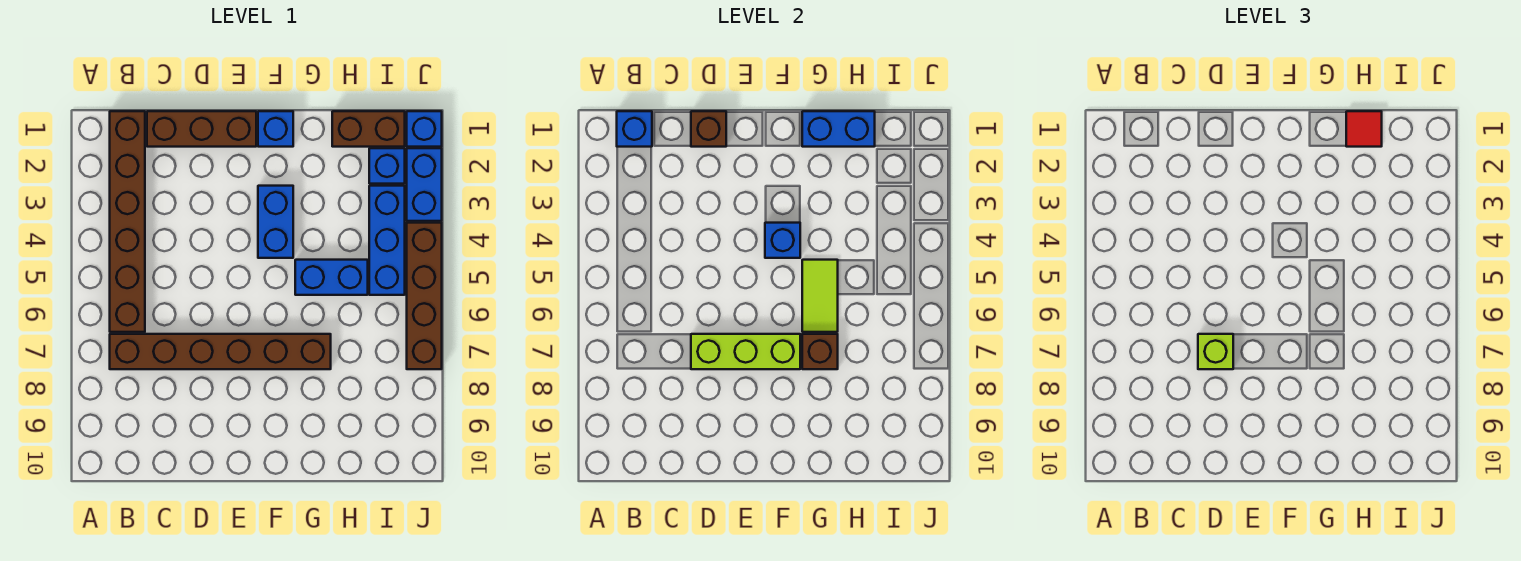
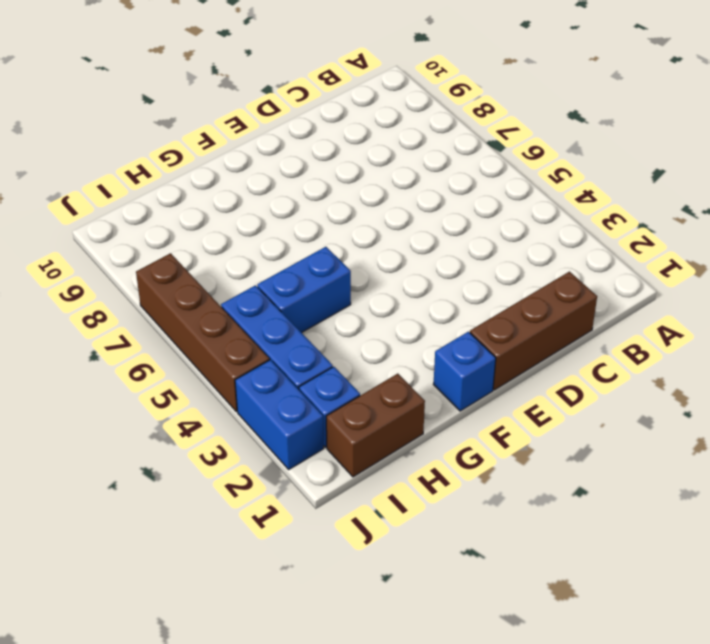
none -> brown brick B1:B6 level 1
none -> brown brick B7:G7 level 1
none -> blue brick F3:F4 level 1

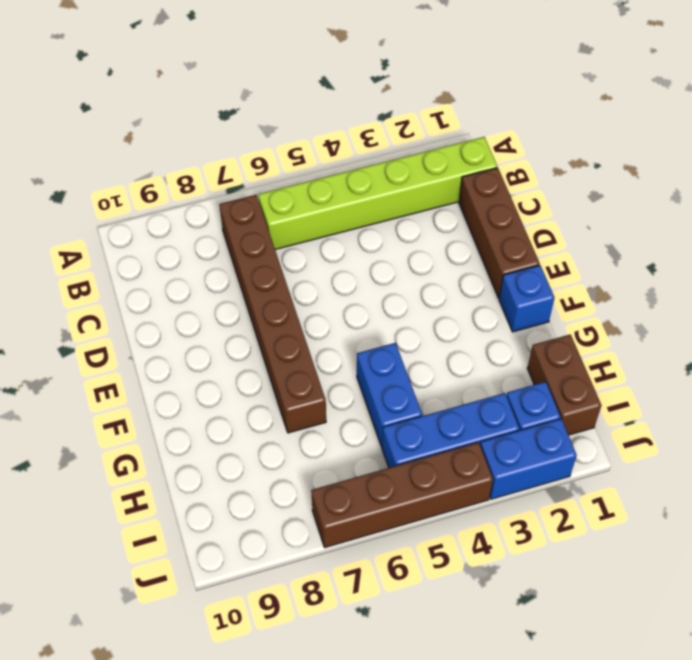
lime brick B1:B6 level 1 -> brown brick B1:B6 level 1
none -> blue brick F3:F4 level 1
none -> blue brick J1 level 1
none -> blue brick B1 level 2

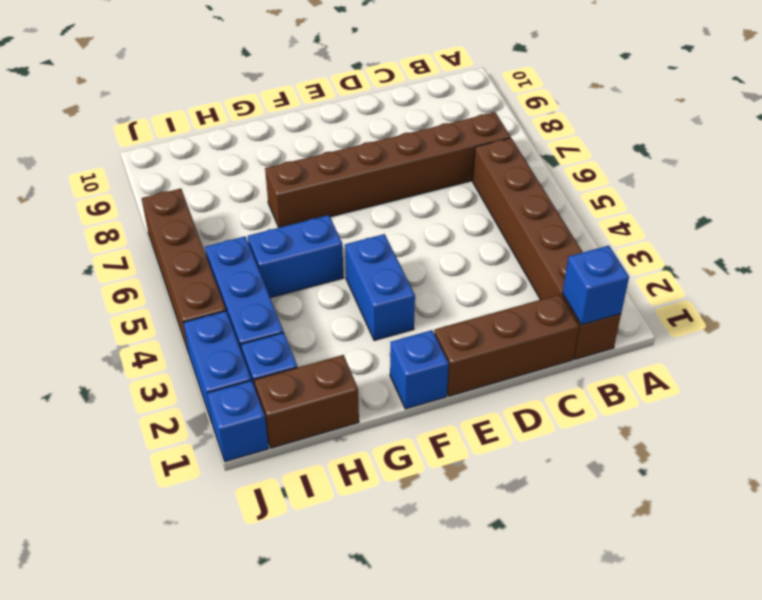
none -> brown brick D1 level 2
none -> lime brick D7:F7 level 2
none -> blue brick F4 level 2

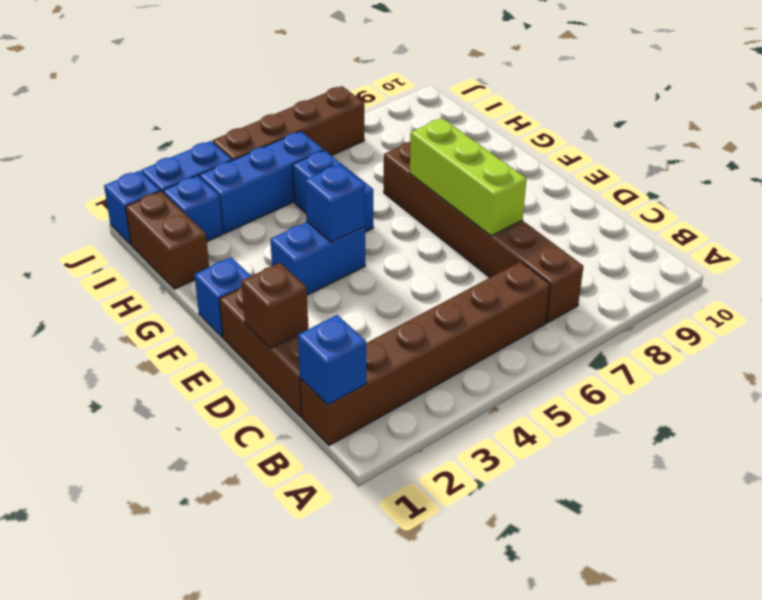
none -> blue brick G1:H1 level 2
none -> lime tile G5:G6 level 2
none -> brown brick G7 level 2

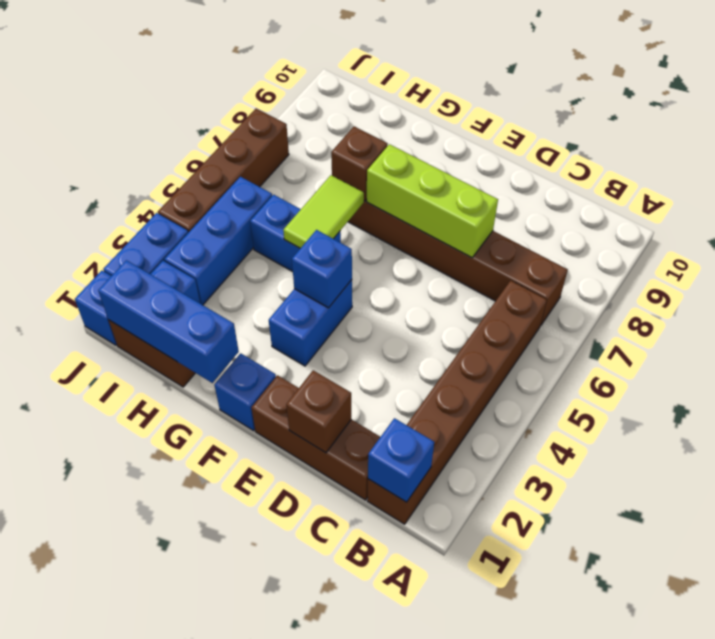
blue brick G1:I1 level 2 -> blue brick G1:H1 level 2
none -> lime brick D7 level 3
none -> red tile H1 level 3

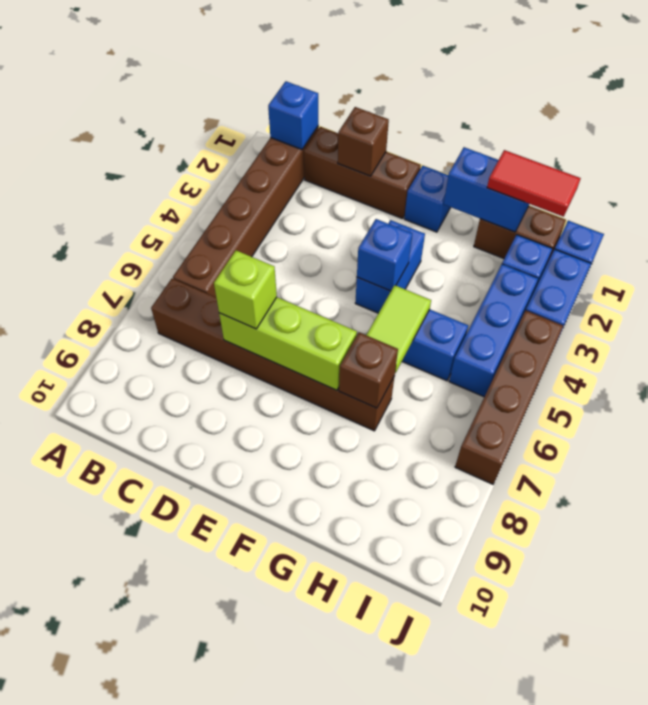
red tile H1:I1 level 3 -> red tile H1 level 3

